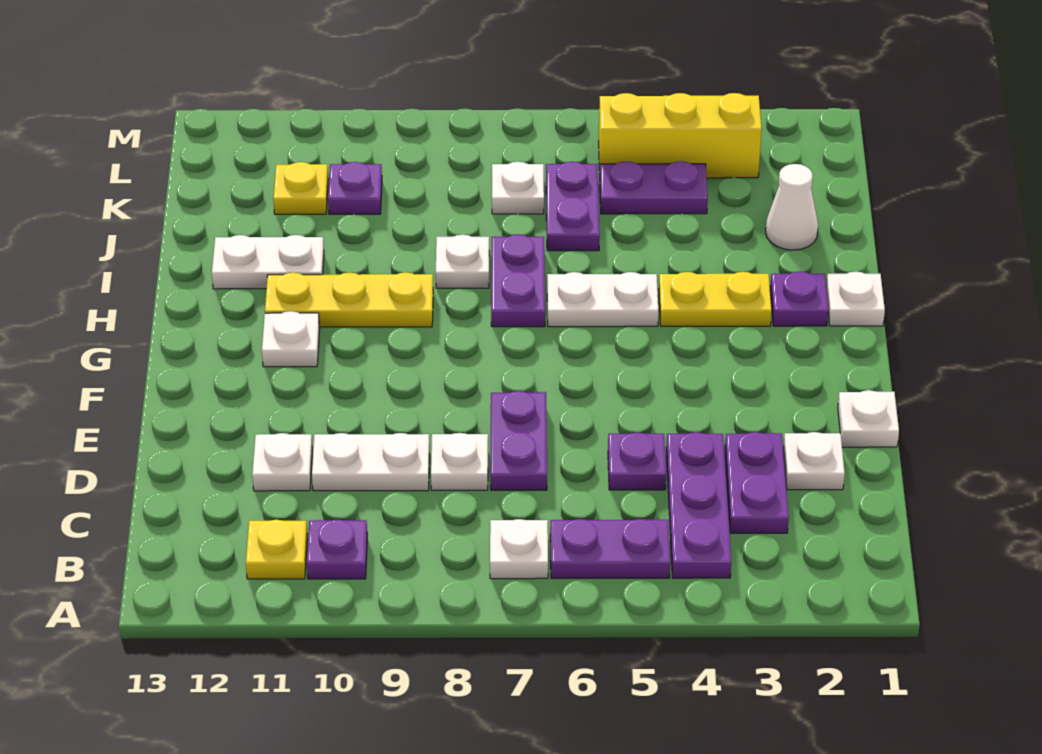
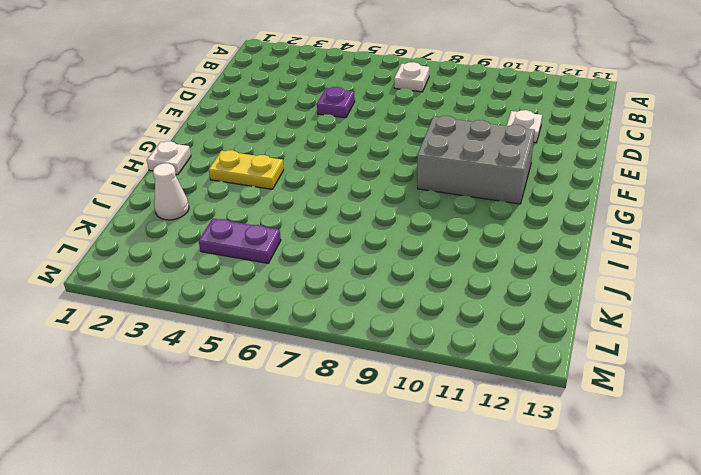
grey brick F9:G11 level 1 -> white plate G11 level 1
none -> purple plate B4:D4 level 1
none -> purple plate B5:B6 level 1
none -> purple plate B10 level 1

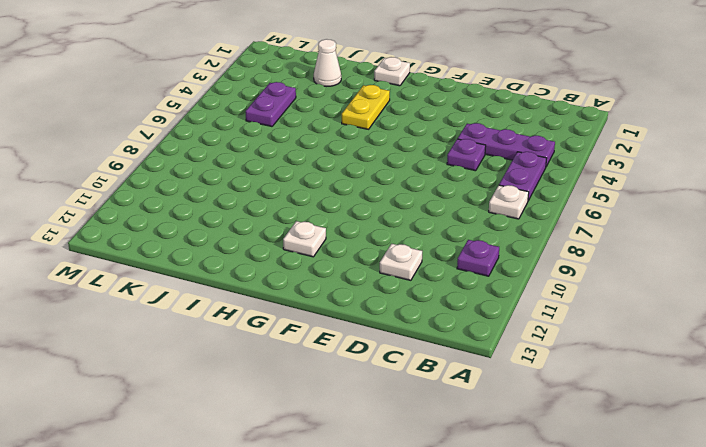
none -> yellow plate B11 level 1
none -> purple plate C3:D3 level 1
none -> white plate D2 level 1

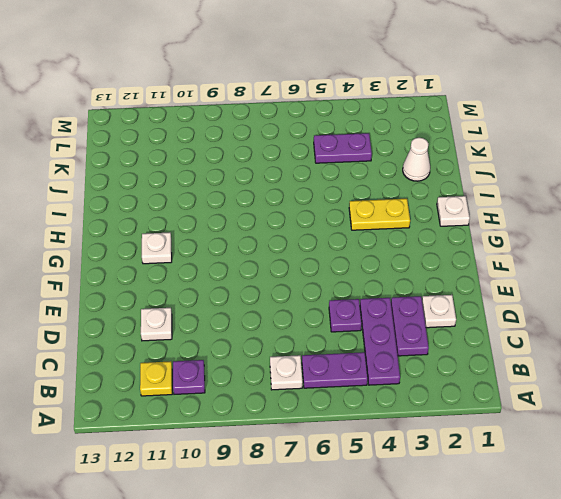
none -> purple plate D7:E7 level 1
none -> white plate D8 level 1
none -> white plate D9:D10 level 1

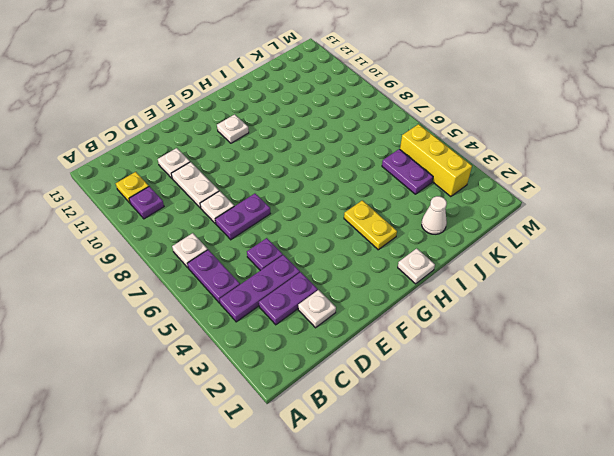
none -> white plate E1 level 1
none -> purple plate H2 level 1
none -> white plate H5:H6 level 1

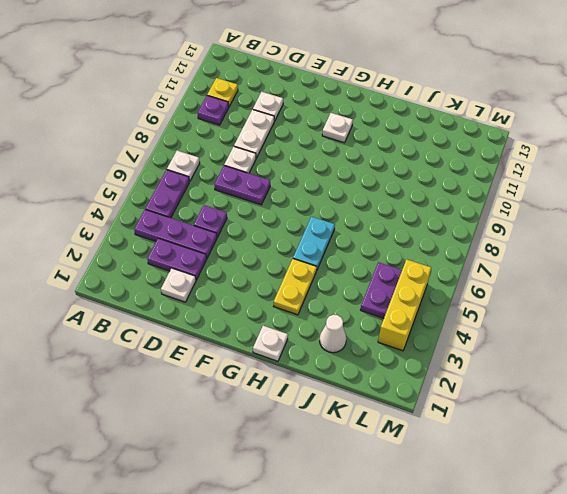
cyan plate H5:H6 level 1 -> white plate H5:H6 level 1
none -> white plate E1 level 1
none -> purple plate H2 level 1
none -> purple plate H7:I7 level 1

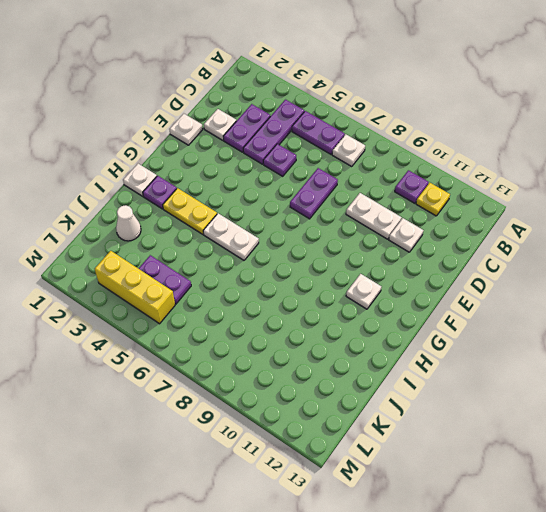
none -> white plate D8 level 1
none -> purple plate H7:I7 level 1
none -> yellow plate H9:H11 level 1

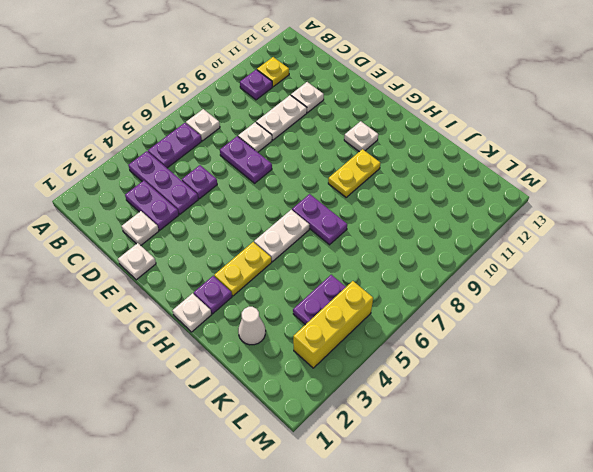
yellow plate H9:H10 level 1 -> yellow plate H9:H11 level 1
none -> white plate I8 level 1
none -> white plate I11:I12 level 1
none -> purple plate J6:K6 level 1

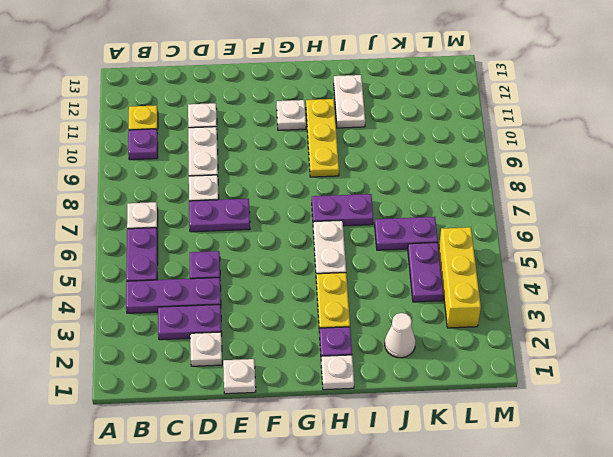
none -> white plate I8 level 1
none -> white plate K7 level 1
none -> purple plate K10 level 1

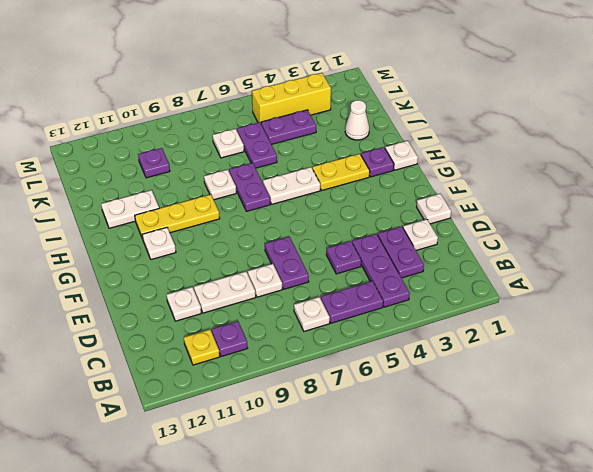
none -> yellow plate K11 level 1

